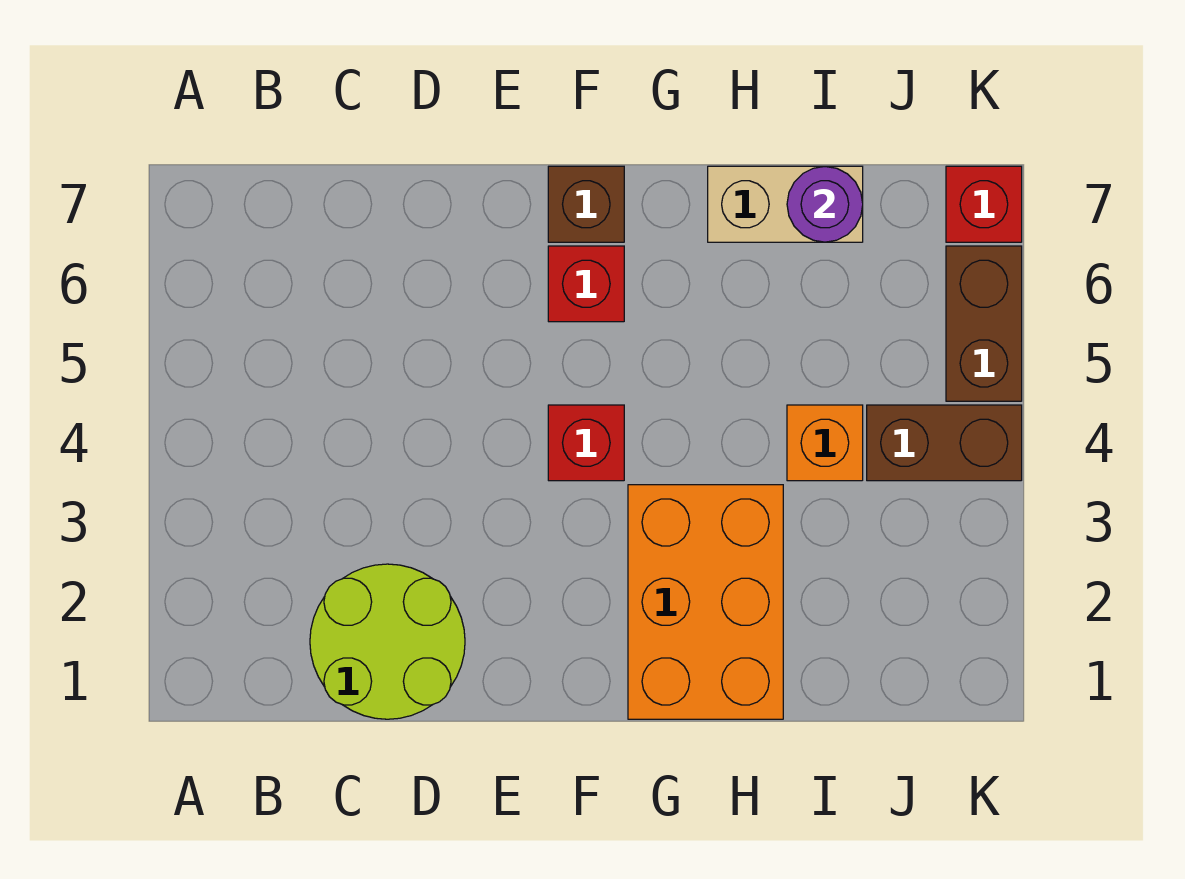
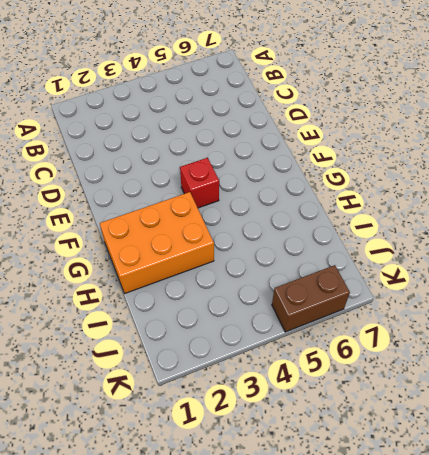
none -> lime round brick C1:D2 level 1
none -> red brick F6 level 1

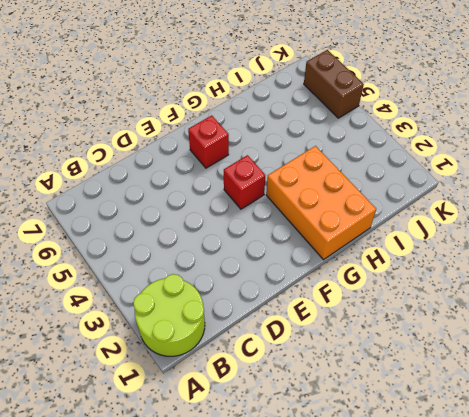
lime round brick A1:B2 level 1 -> lime round brick C1:D2 level 1
none -> brown brick F7 level 1
none -> tan brick H7:I7 level 1

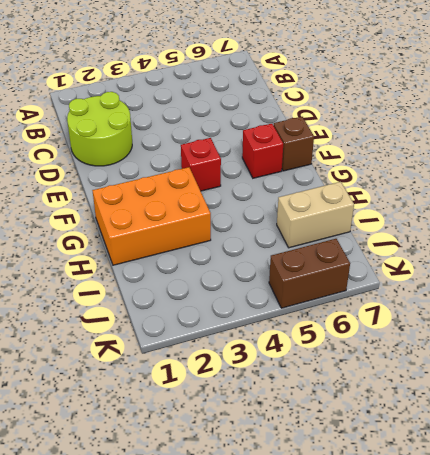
tan brick I6:I7 level 1 -> tan brick H7:I7 level 1
none -> orange brick I4 level 1
none -> brown brick J4:K4 level 1

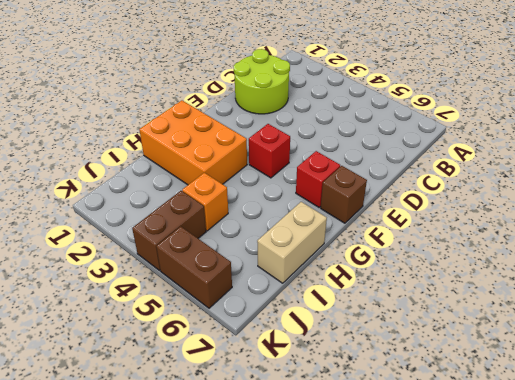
none -> red brick K7 level 1
none -> purple round brick I7 level 2

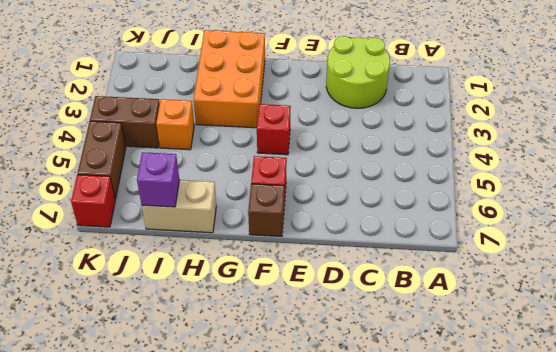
purple brick I7 level 2 -> purple round brick I7 level 2

